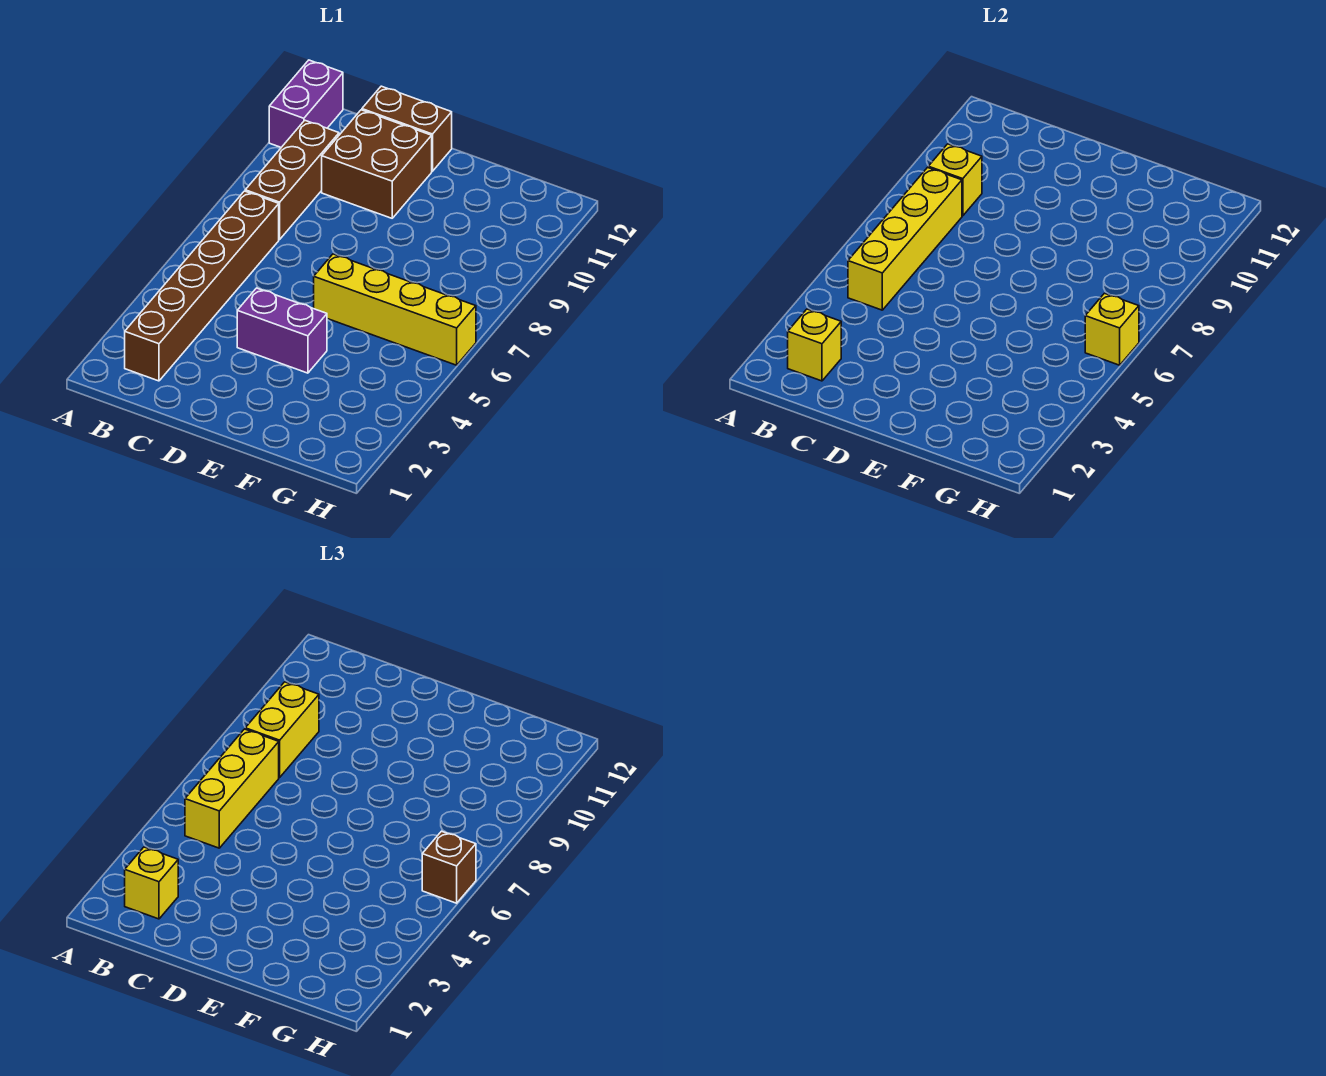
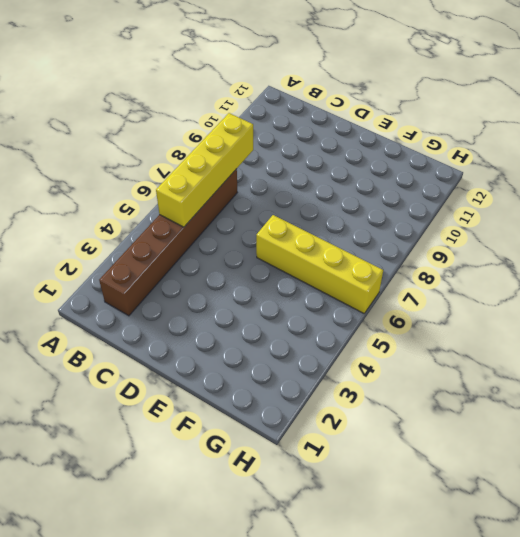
none -> purple brick A11:A12 level 1
none -> brown brick B8:B10 level 1
none -> brown brick C10:D11 level 1

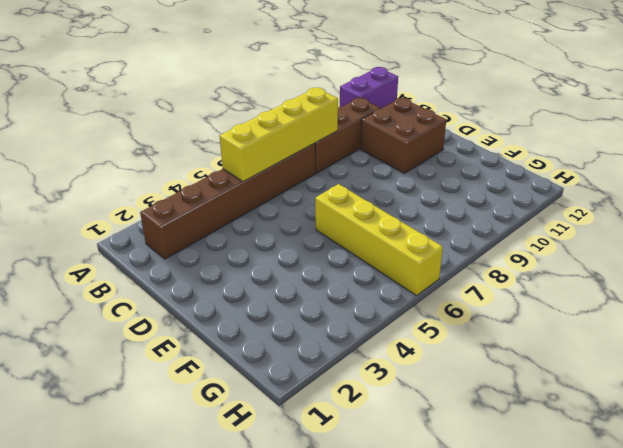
none -> brown brick C12:D12 level 1
none -> purple brick D4:E4 level 1
none -> yellow brick B2 level 2

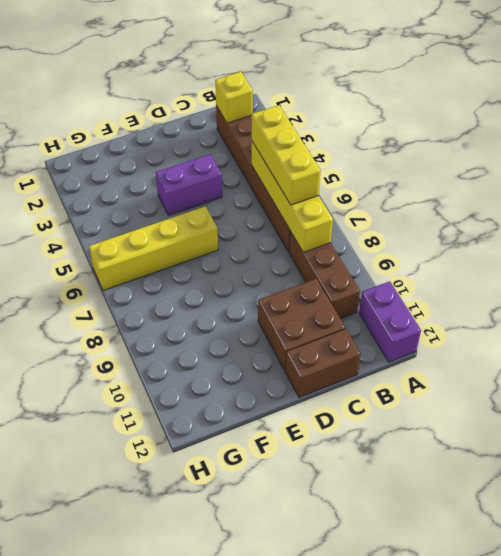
none -> yellow brick B9 level 2
none -> yellow brick H6 level 2
none -> yellow brick B2 level 3

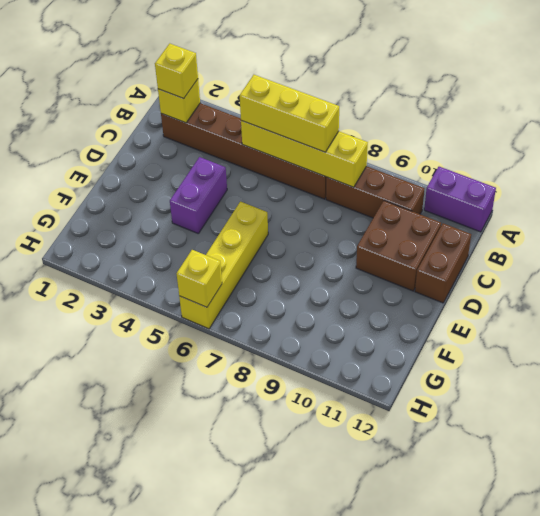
none -> yellow brick B9 level 2
none -> yellow brick B8:B9 level 3
none -> brown brick H6 level 3

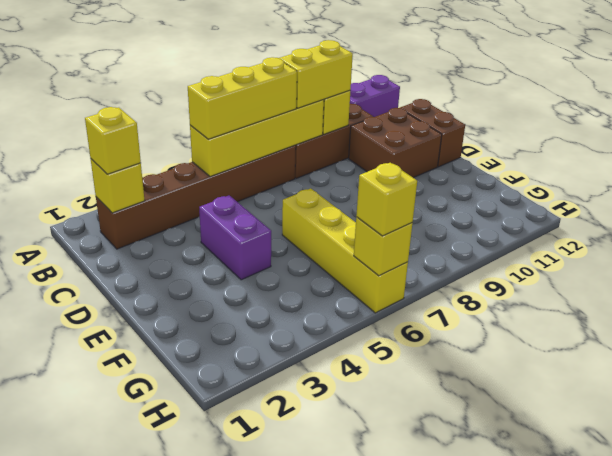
yellow brick H6 level 3 -> brown brick H6 level 3

